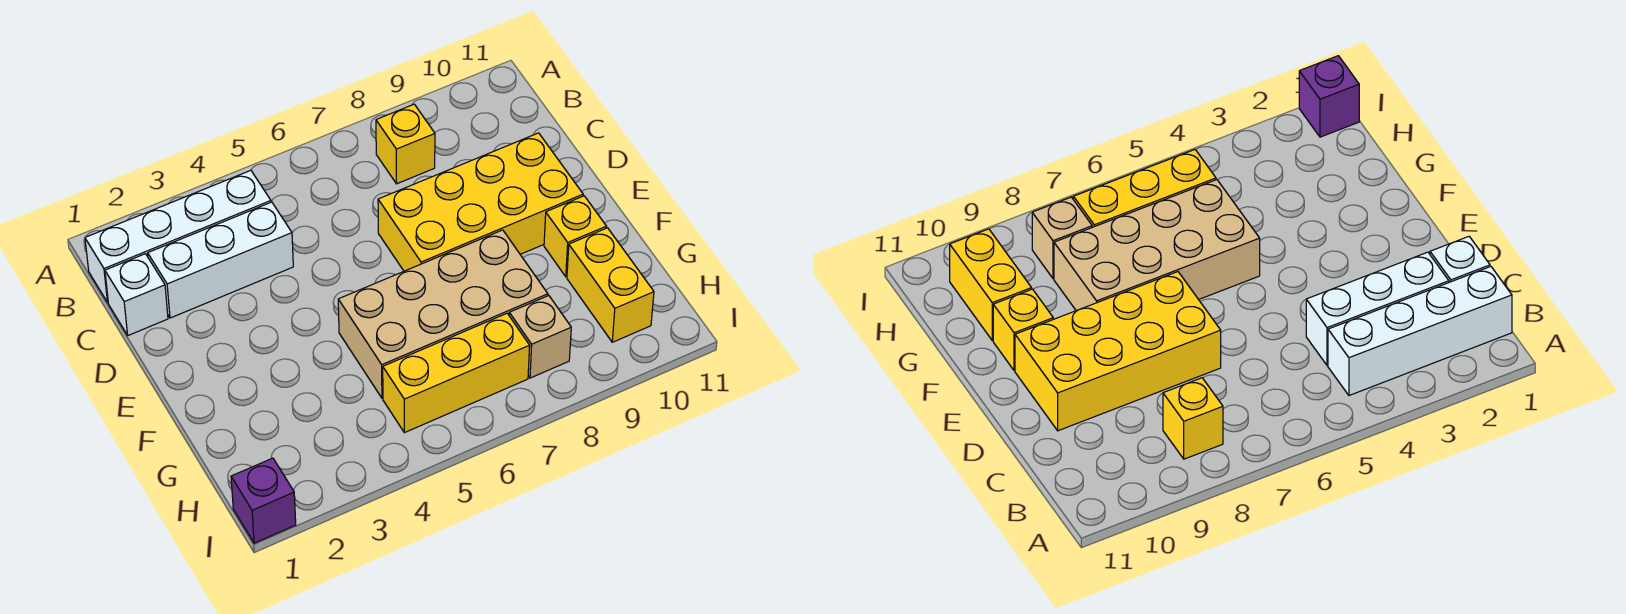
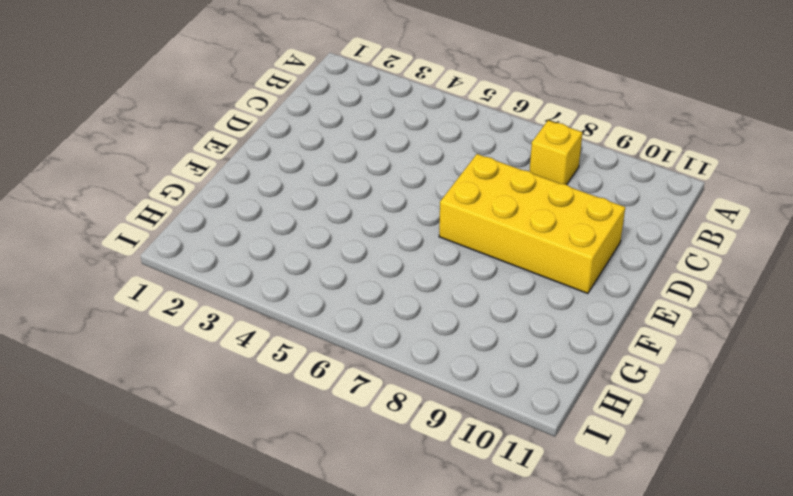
none -> white brick B1:B4 level 1
none -> white brick C1 level 1

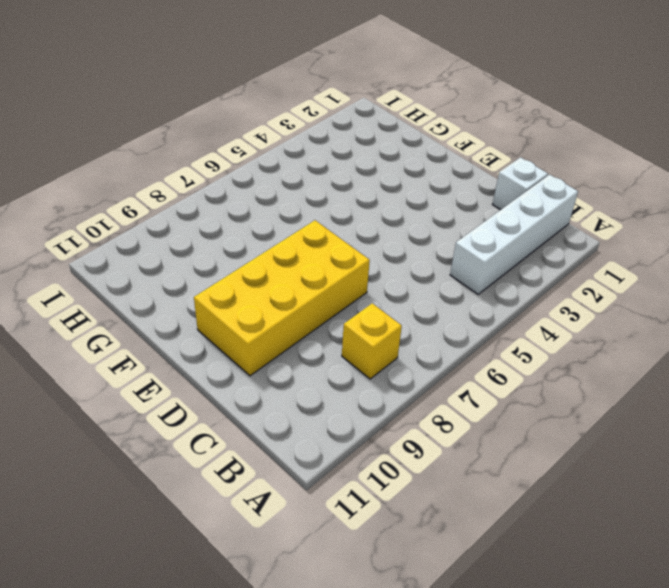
none -> white brick C2:C4 level 1
none -> tan brick F5:G8 level 1

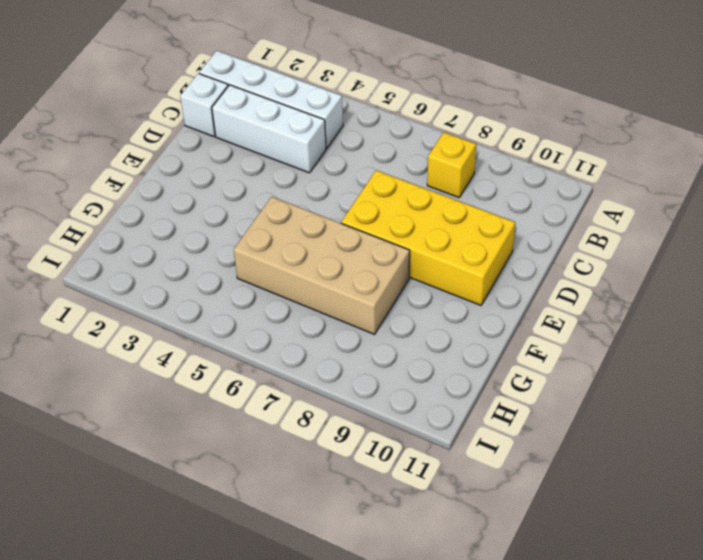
none -> yellow brick F10 level 1
none -> yellow brick G10:H10 level 1

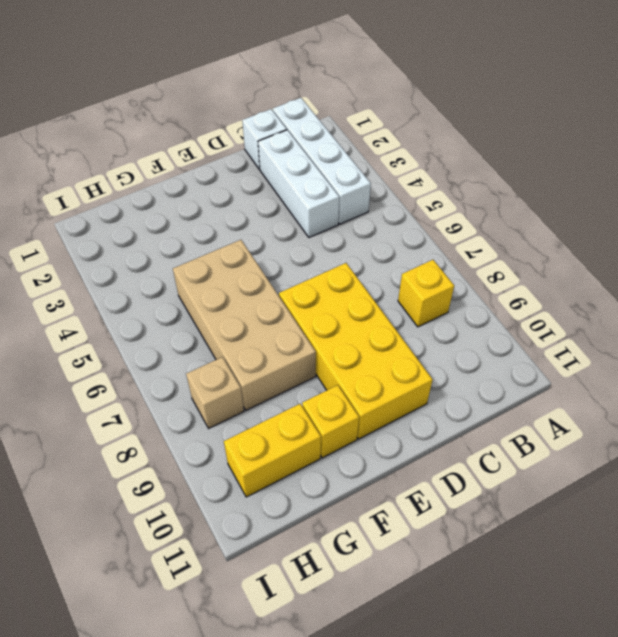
none -> yellow brick H5:H7 level 1
none -> purple brick I1 level 1

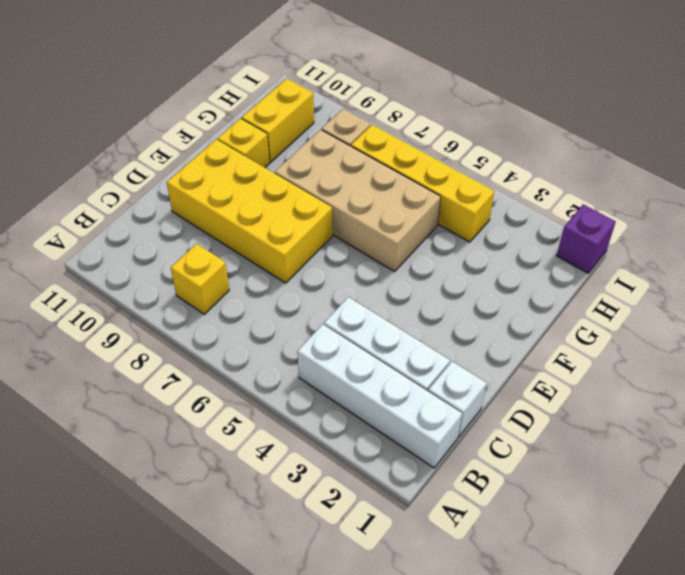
yellow brick H4:H7 level 1 -> yellow brick H5:H7 level 1

